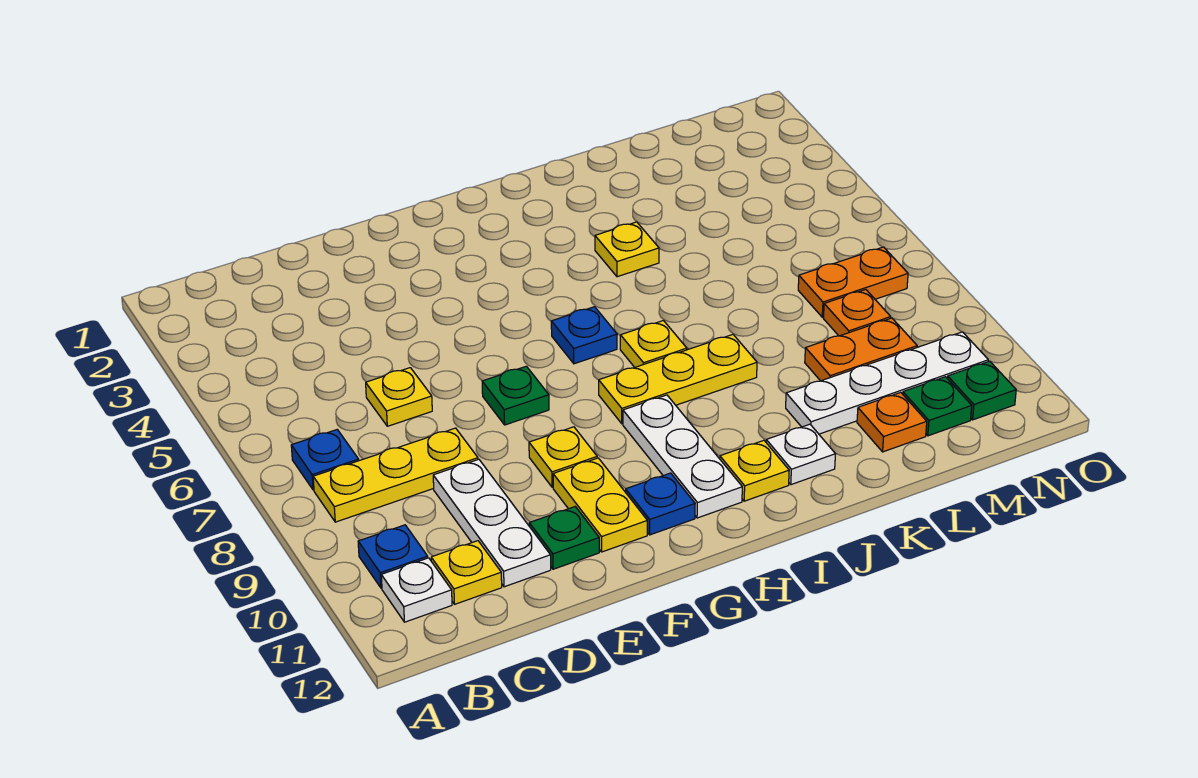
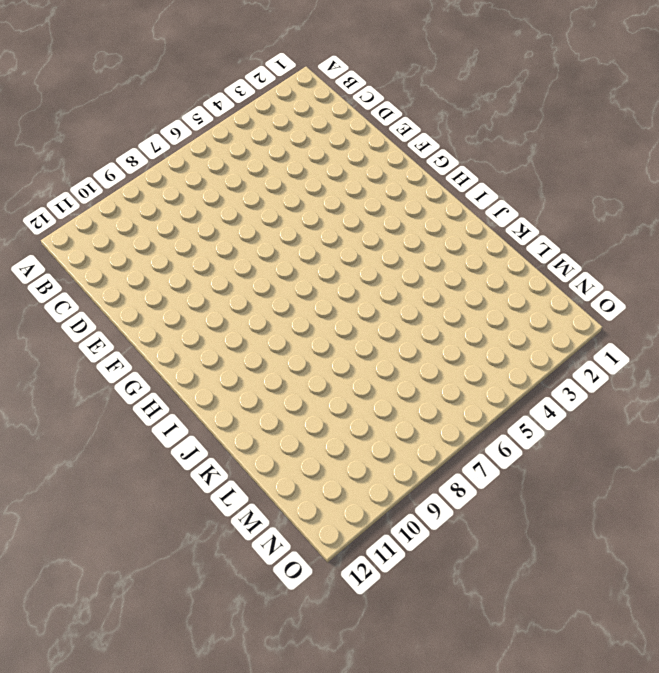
none -> blue plate B7 level 1
none -> yellow plate B8:D8 level 1
none -> blue plate B10 level 1

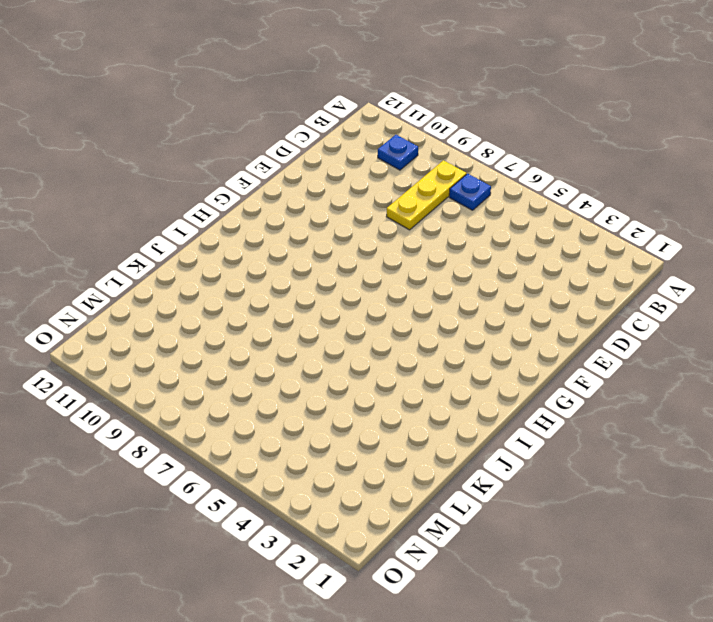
none -> white plate B11 level 1
none -> yellow plate C11 level 1
none -> yellow plate D6 level 1

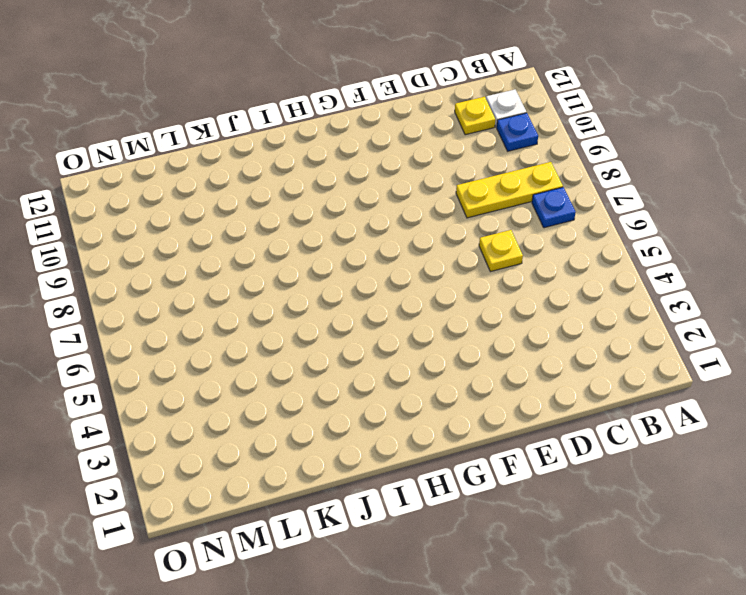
none -> white plate D9:D11 level 1
none -> green plate E11 level 1
none -> green plate F7 level 1

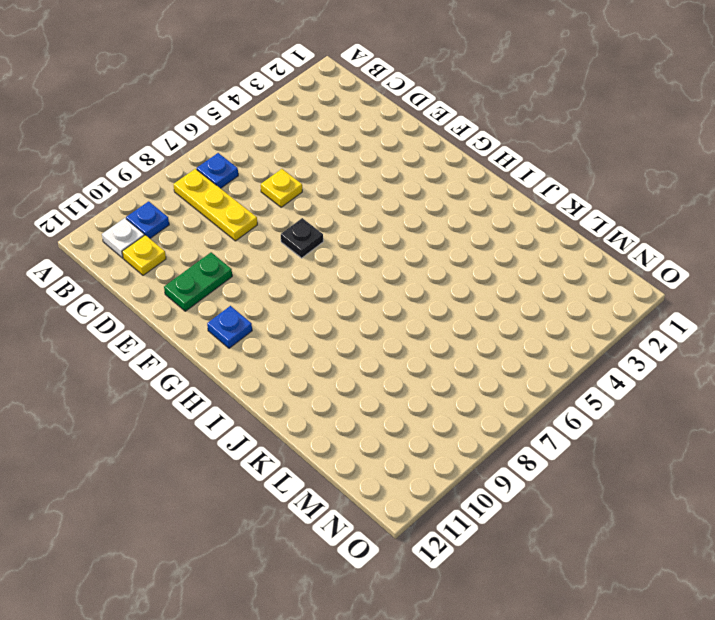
green plate E10:E11 level 1 -> green plate E11 level 1
black plate F7 level 1 -> green plate F7 level 1
none -> white plate D9:D11 level 1
none -> yellow plate F9 level 1
none -> yellow plate F10:F11 level 1

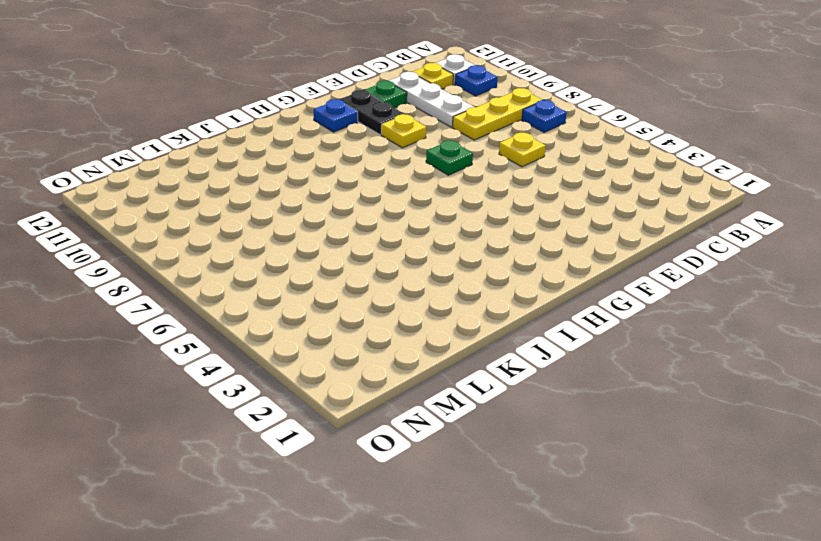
black plate F10:F11 level 1 -> yellow plate F10:F11 level 1
none -> blue plate H6 level 1
none -> yellow plate H8:J8 level 1
none -> white plate H9:H11 level 1

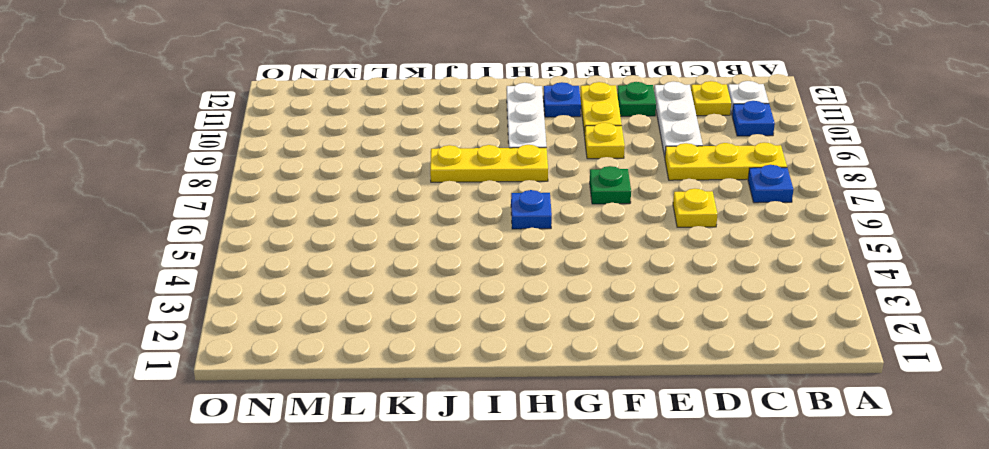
none -> yellow plate I7 level 1
none -> yellow plate I11 level 1
none -> yellow plate J4 level 1

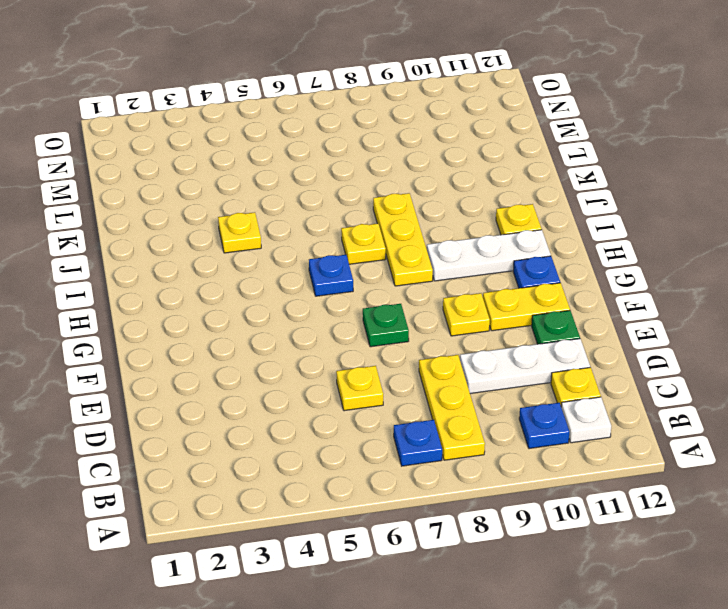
none -> white plate J11 level 1
none -> white plate K10:N10 level 1
none -> orange plate L9:M9 level 1

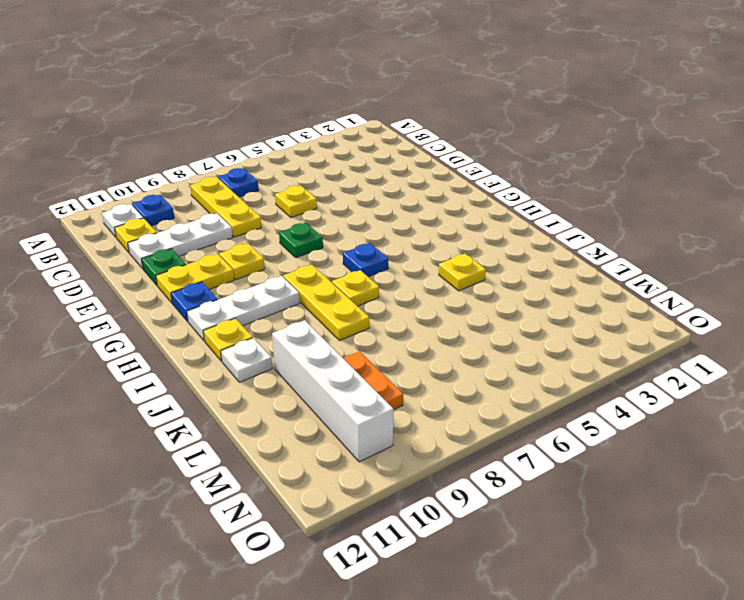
white brick K10:N10 level 1 -> white plate K10:N10 level 1
none -> orange plate L11 level 1
none -> orange plate M7:N7 level 1
none -> orange plate M8 level 1

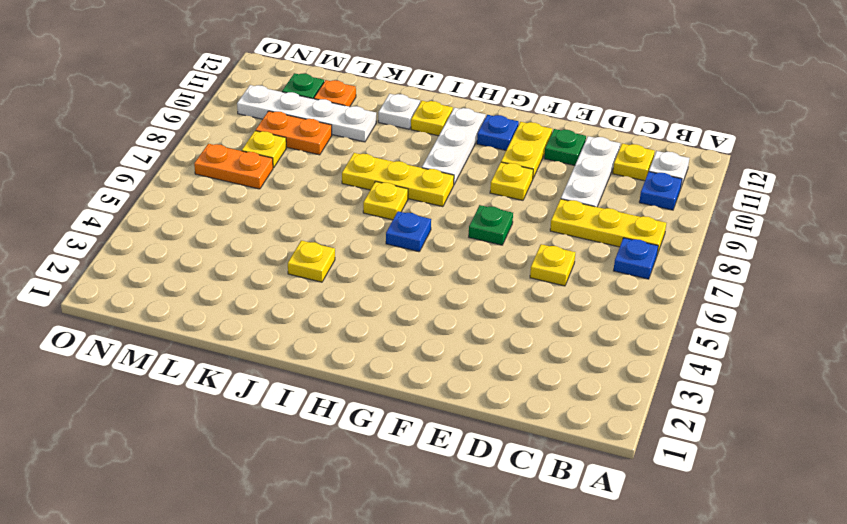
yellow plate M8 level 1 -> orange plate M8 level 1
none -> green plate N11 level 1

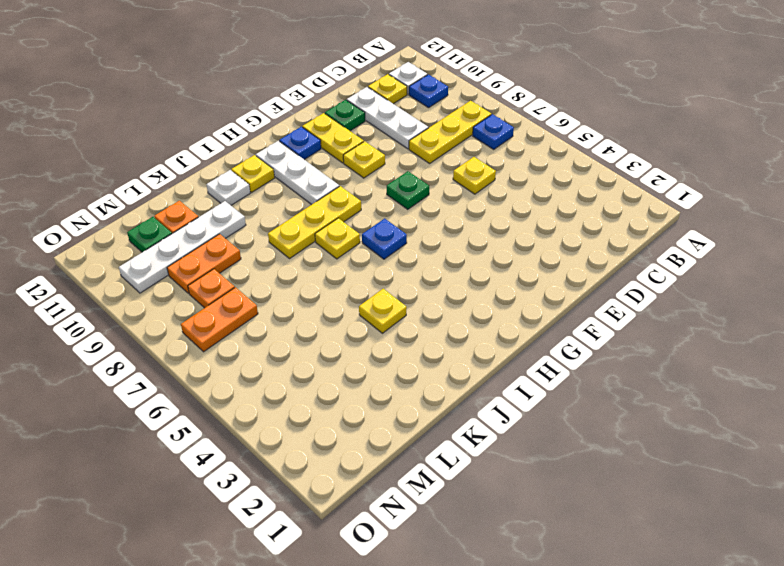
none -> green plate N11 level 1

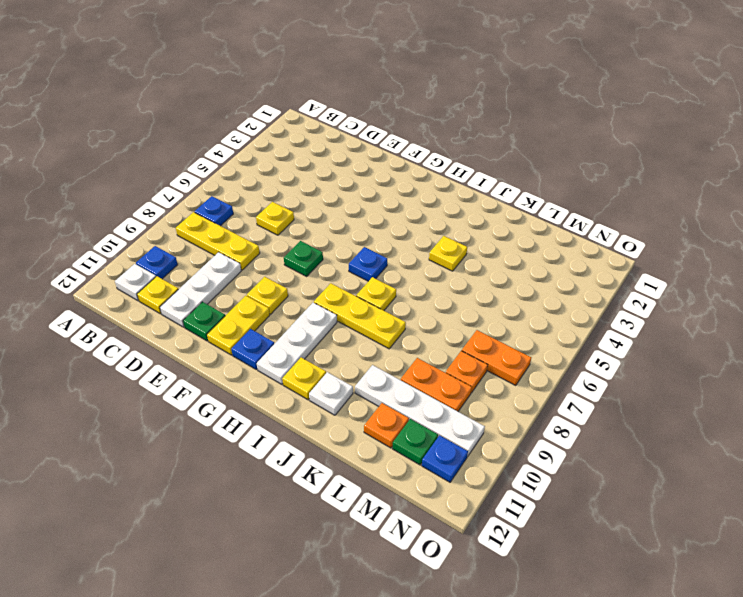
blue plate N11 level 1 -> green plate N11 level 1

